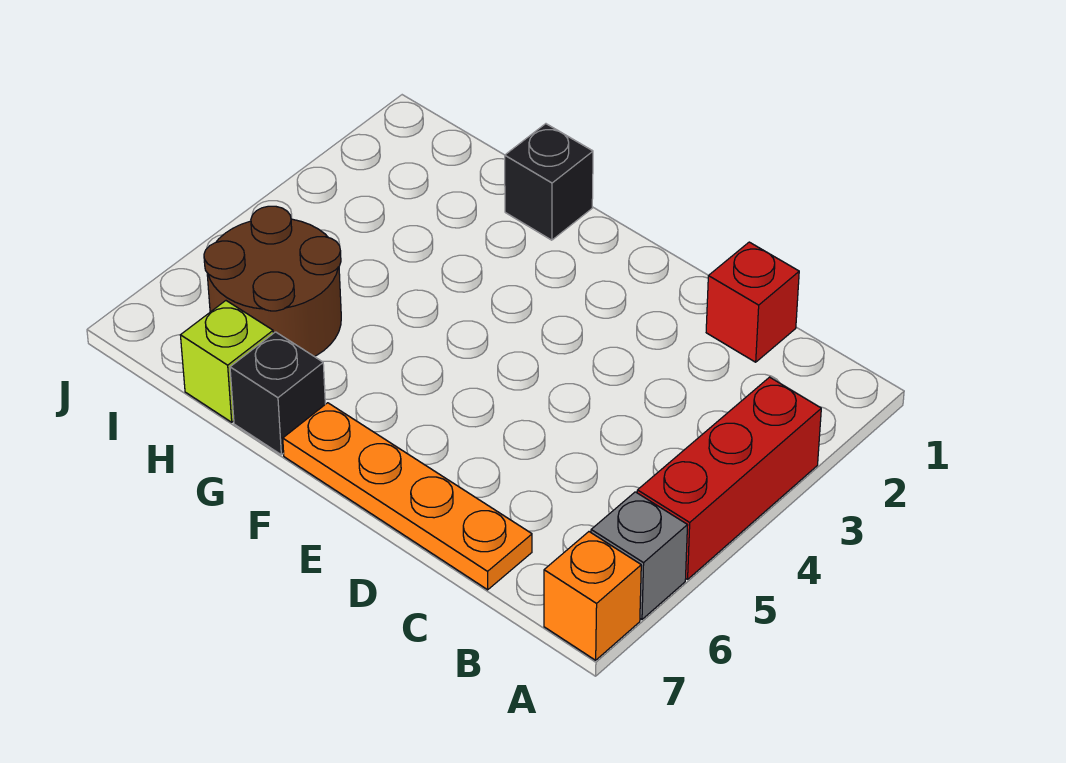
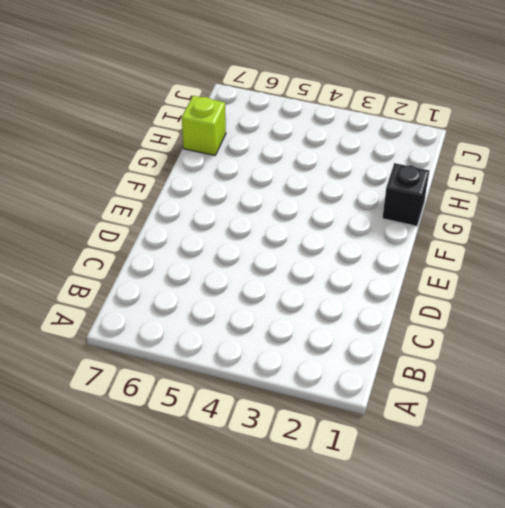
none -> red brick A3:A5 level 1
none -> grey brick A6 level 1

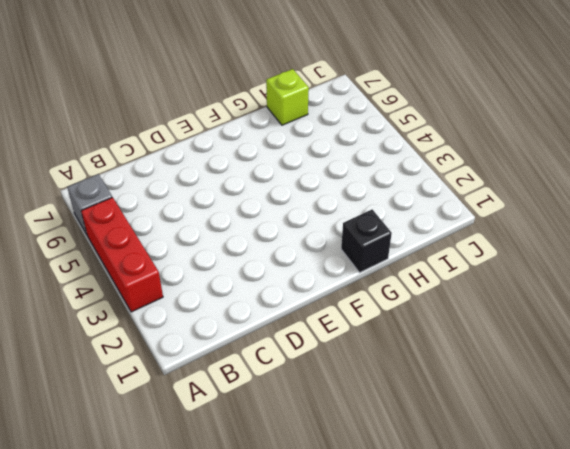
none -> orange brick A7 level 1
none -> red brick C1 level 1

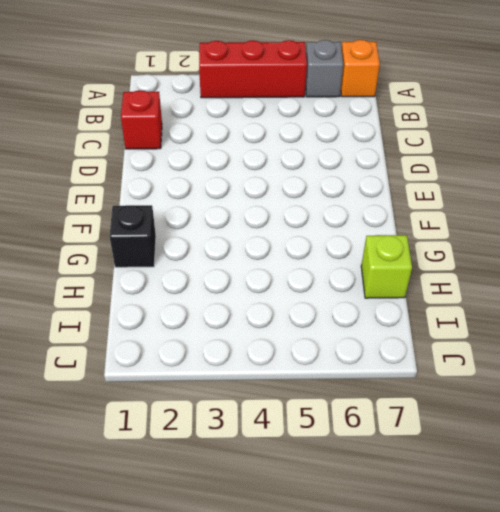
none -> orange plate C7:F7 level 1
none -> black brick G7 level 1

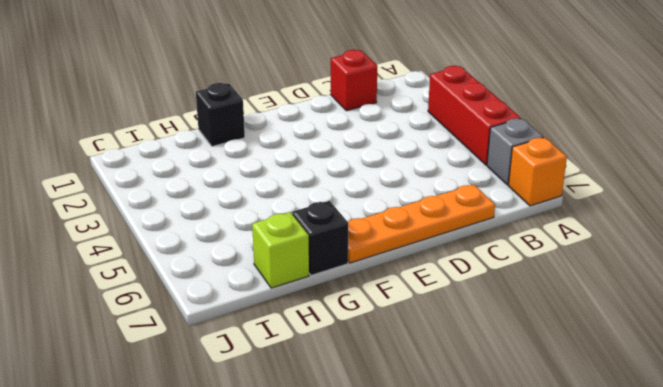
none -> brown round brick H5:I6 level 1

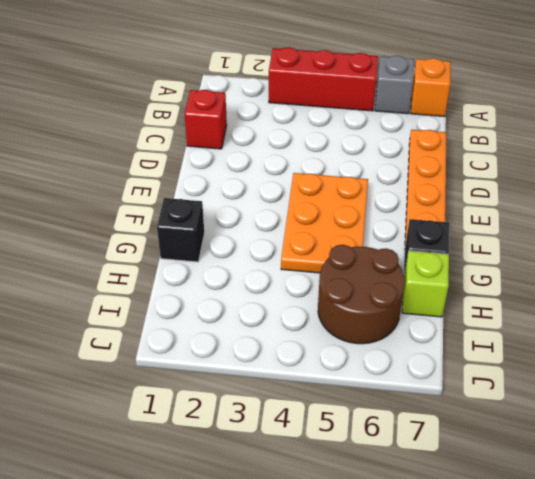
orange plate E4:G5 level 1 -> none

